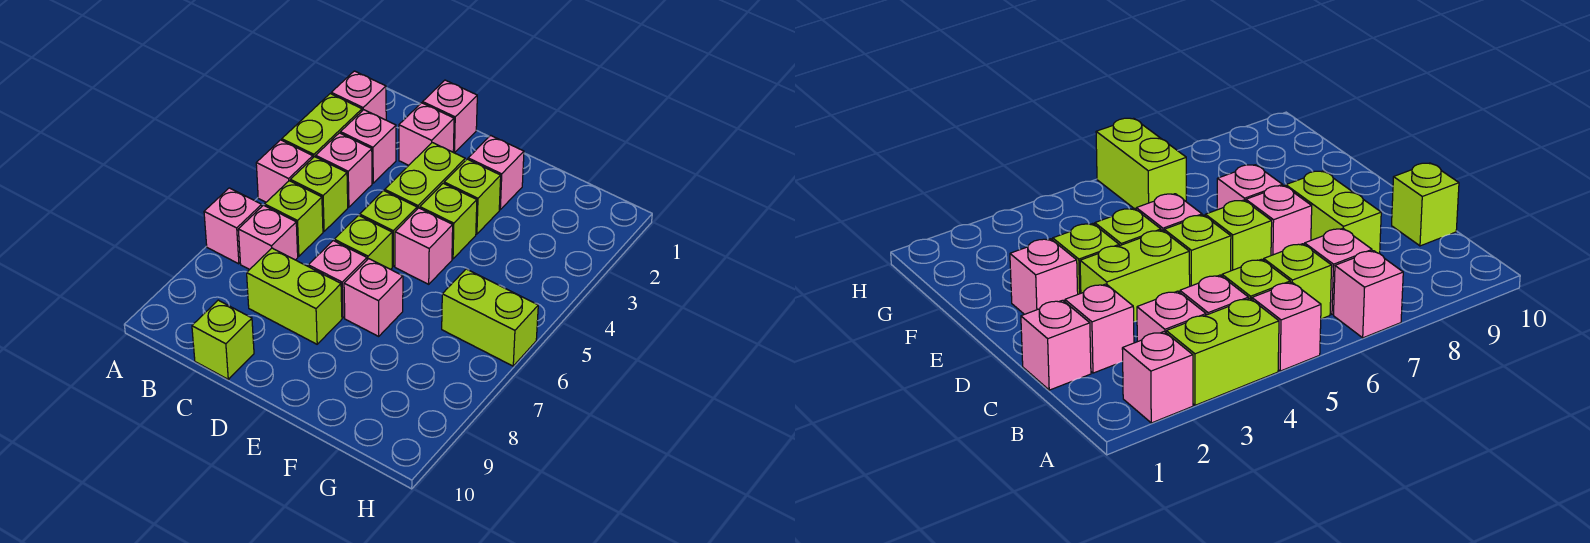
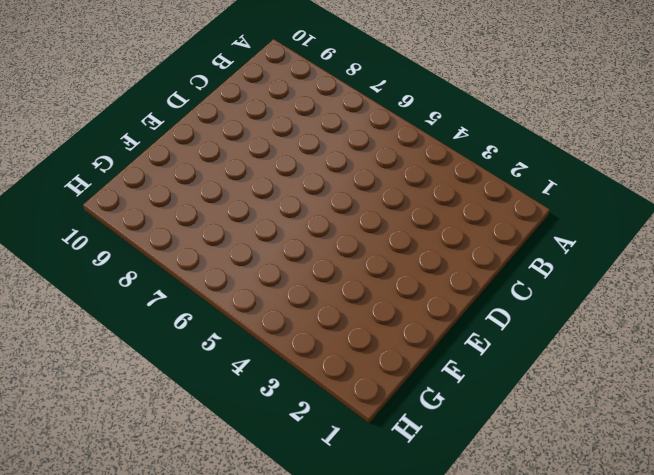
none -> pink brick A2 level 1
none -> lime brick A3:A4 level 1
none -> pink brick A5 level 1

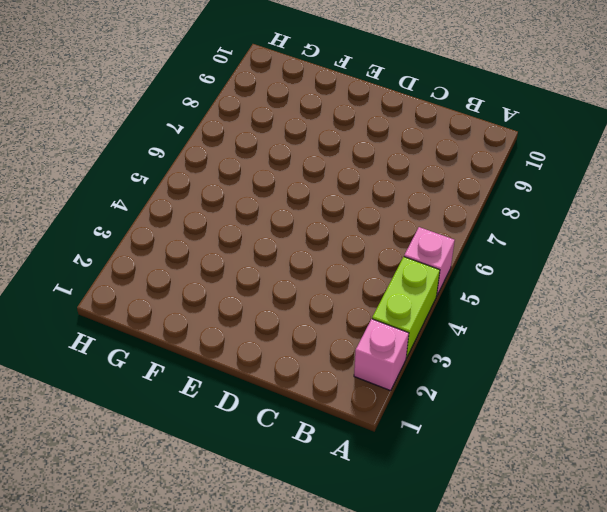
none -> pink brick A7 level 1
none -> pink brick B3 level 1
none -> pink brick B4 level 1

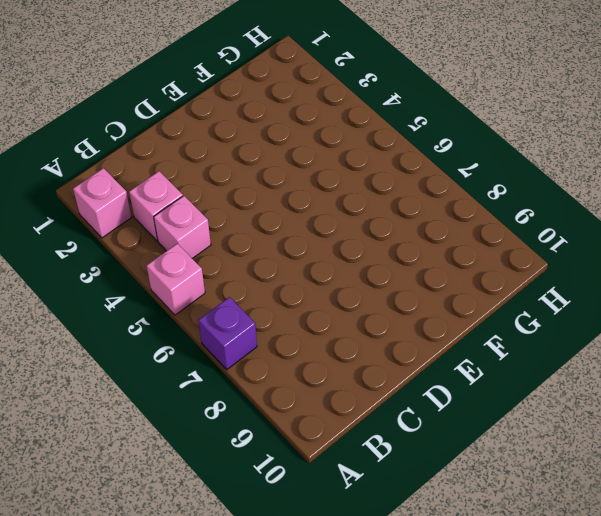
purple brick A7 level 1 -> pink brick A7 level 1
none -> lime brick A3:A4 level 1
none -> lime brick B5 level 1
none -> lime brick B6 level 1

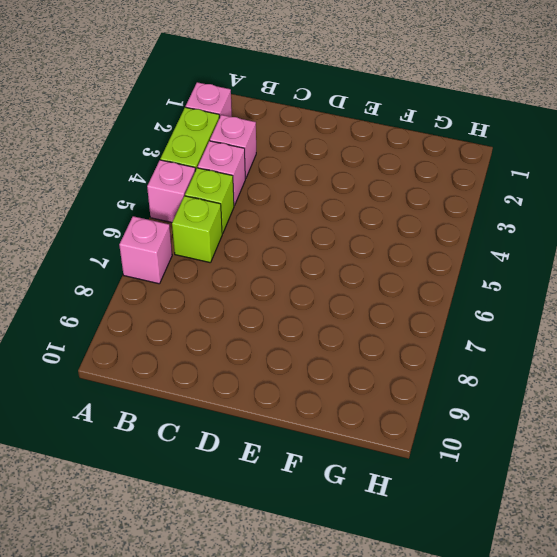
none -> pink brick B7 level 1
none -> pink brick C1 level 1
none -> pink brick C2 level 1

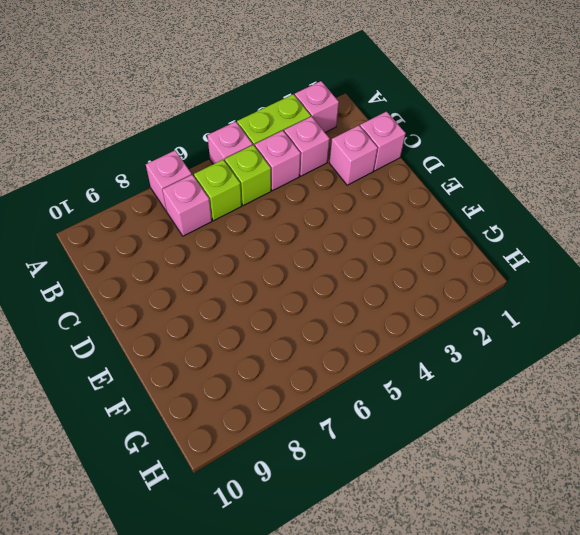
none -> lime brick C8:D8 level 1
none -> lime brick C10 level 1
none -> lime brick D3:D4 level 1

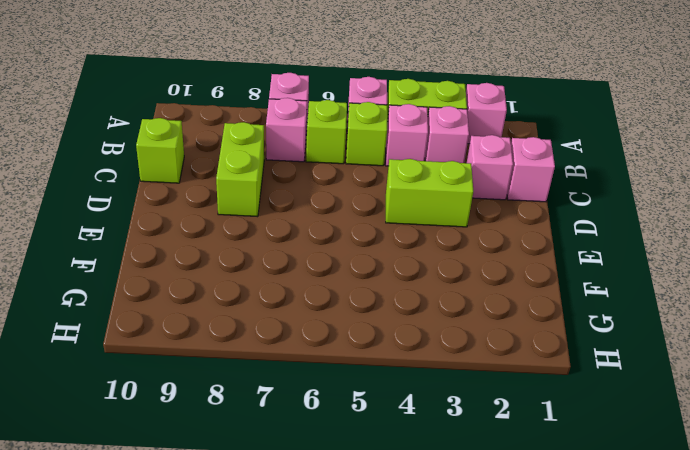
none -> lime brick D5 level 1
none -> lime brick D6 level 1
none -> pink brick D7 level 1

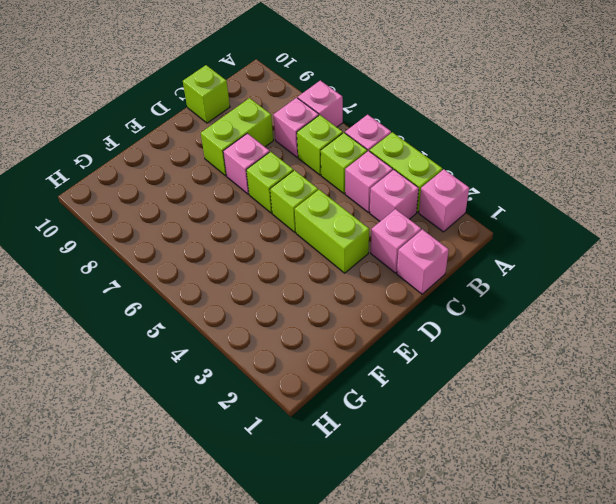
none -> pink brick E2 level 1
none -> lime brick E3 level 1
none -> lime brick E4 level 1

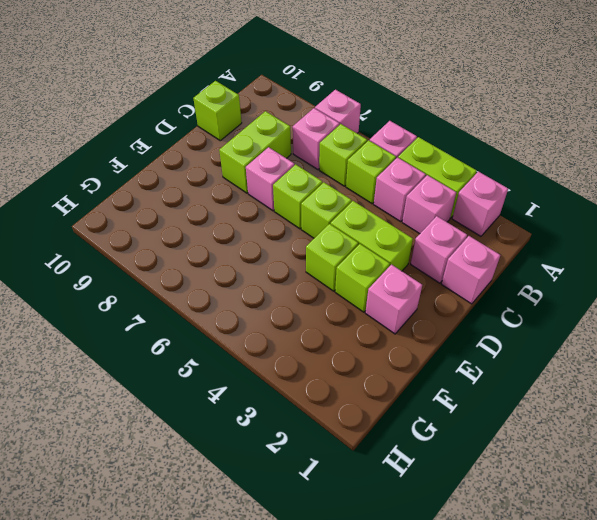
none -> pink brick E5 level 1
none -> pink brick E7 level 1
none -> lime brick G6:H6 level 1

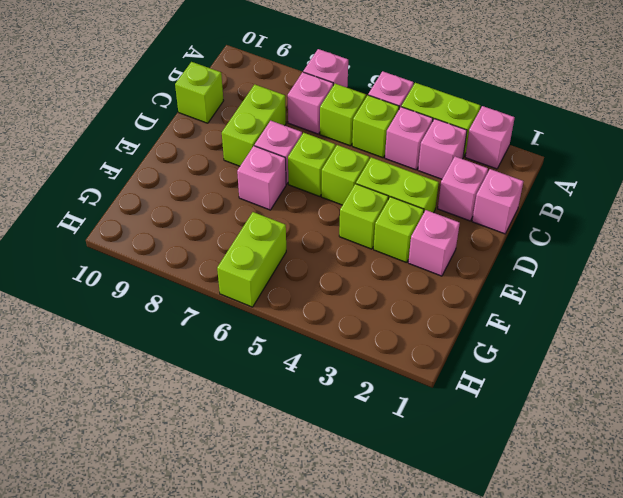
none -> pink brick E5 level 1

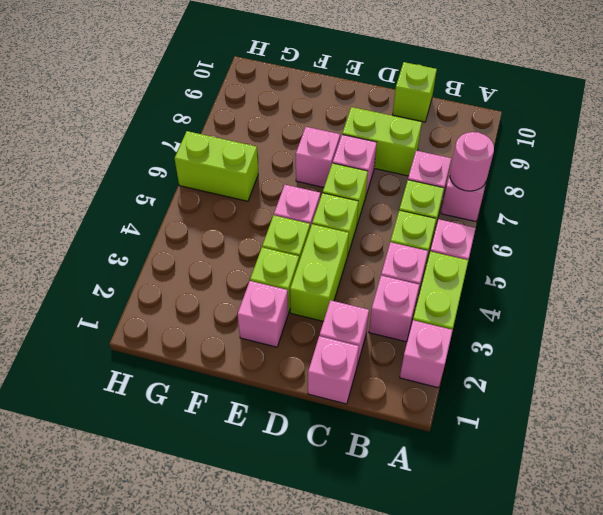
pink round brick A7 level 2 -> none

